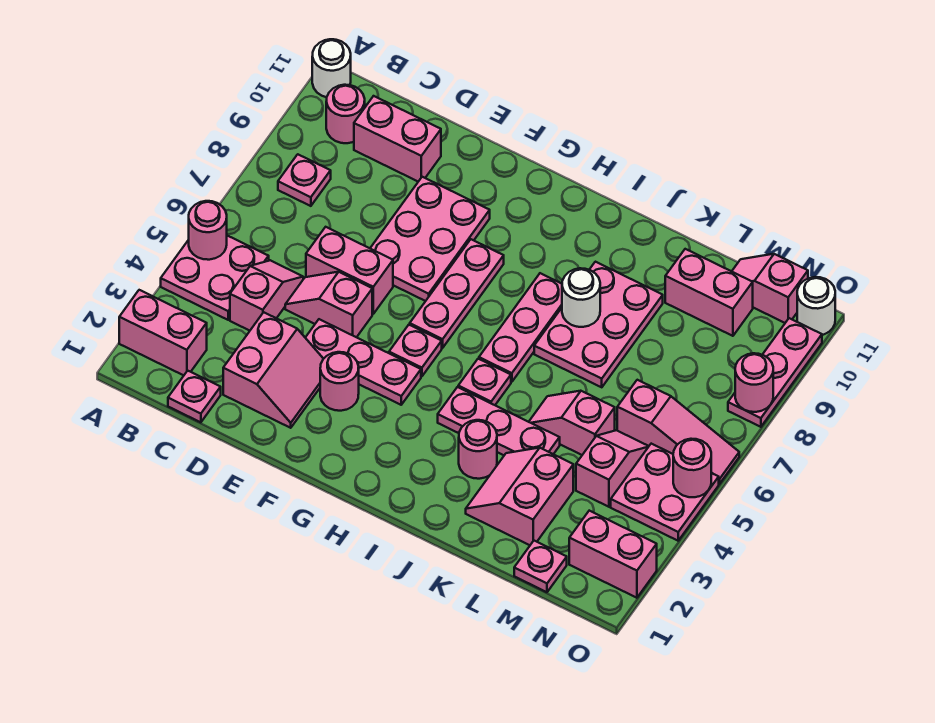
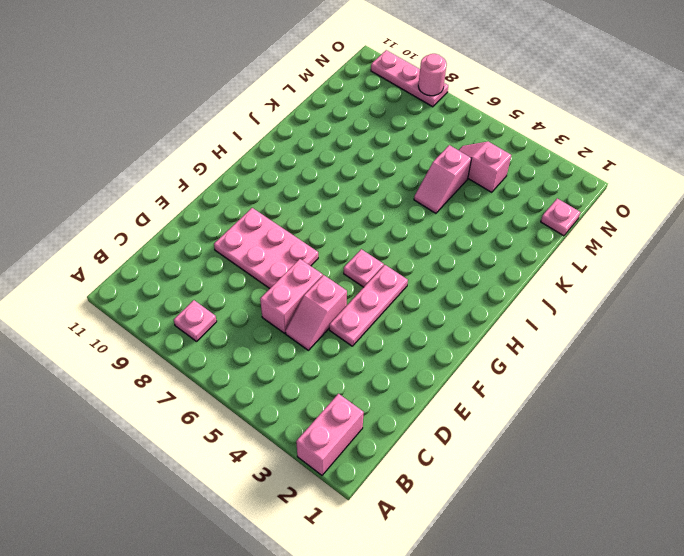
none -> pink plate A4:B5 level 1
none -> white round brick A11 level 1
none -> pink round brick B10 level 1
none -> pink plate C1 level 1

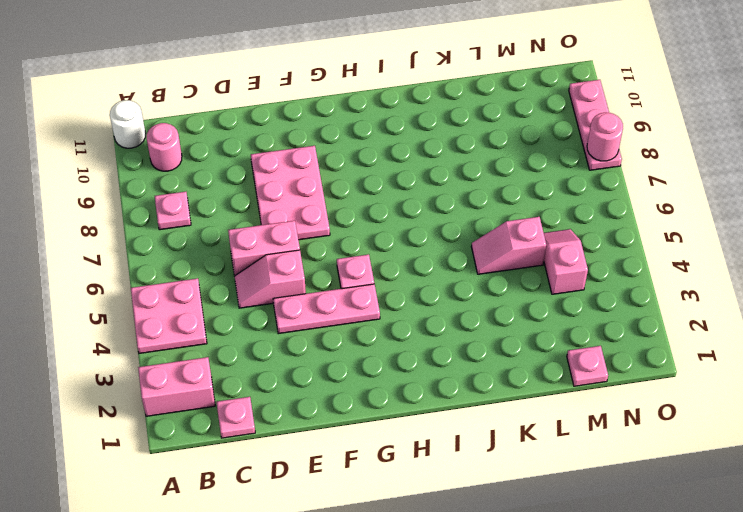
none -> pink slope C4:C5 level 1 top 4
none -> pink brick C10:D10 level 1
none -> pink slope D2:E3 level 1 top D
none -> pink round brick F3 level 1

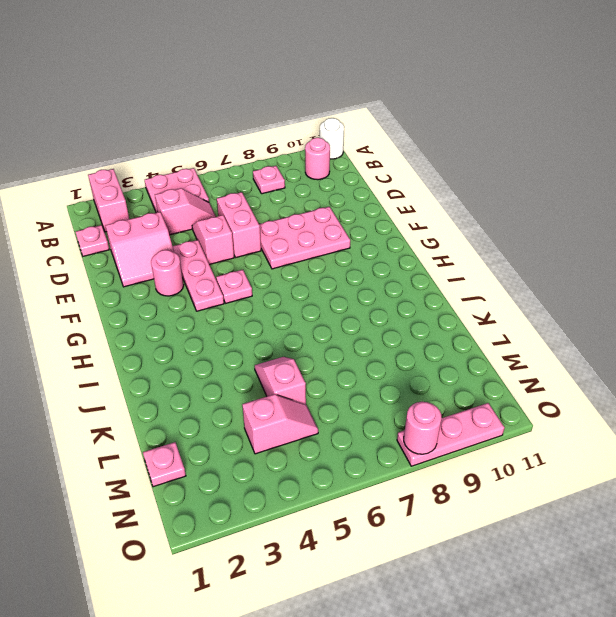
none -> pink brick C10:D10 level 1
none -> pink plate G6:G8 level 1
none -> pink plate I4:K4 level 1
none -> pink plate I5 level 1

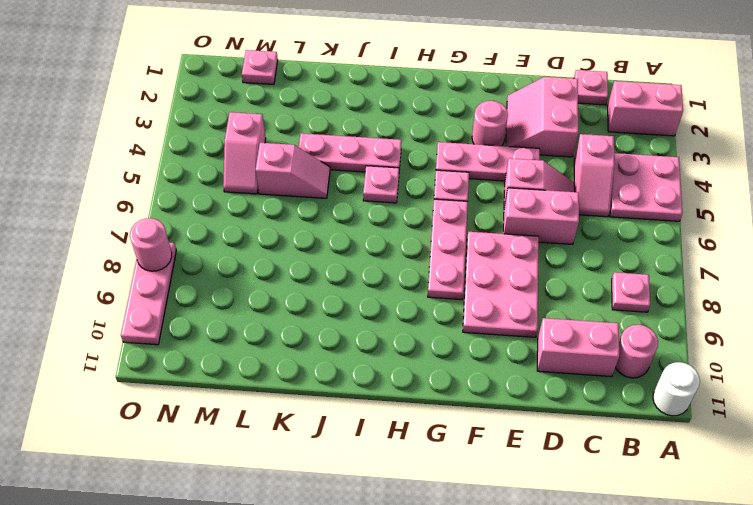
none -> pink plate I6:I8 level 1
none -> pink round brick J3 level 1
none -> pink plate J7:K9 level 1
none -> pink slope K2:L3 level 1 top L

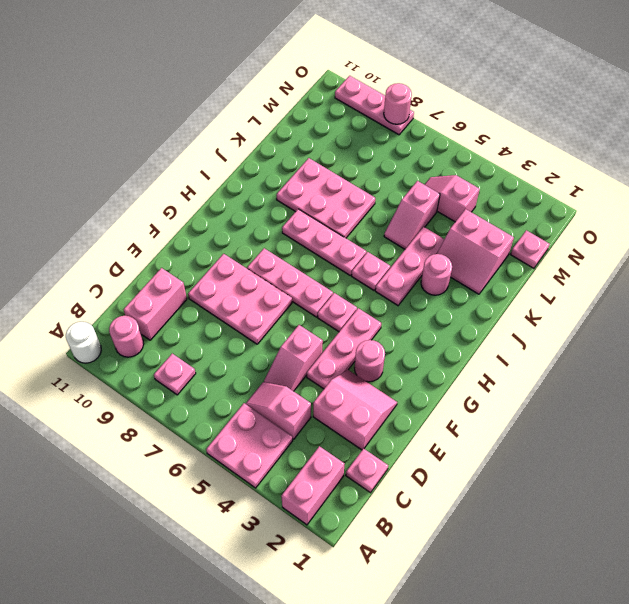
none -> pink brick D6:E6 level 1
none -> pink brick L10:M10 level 1
none -> pink slope M6:O6 level 1 top M
none -> pink slope M11:N11 level 1 top N

